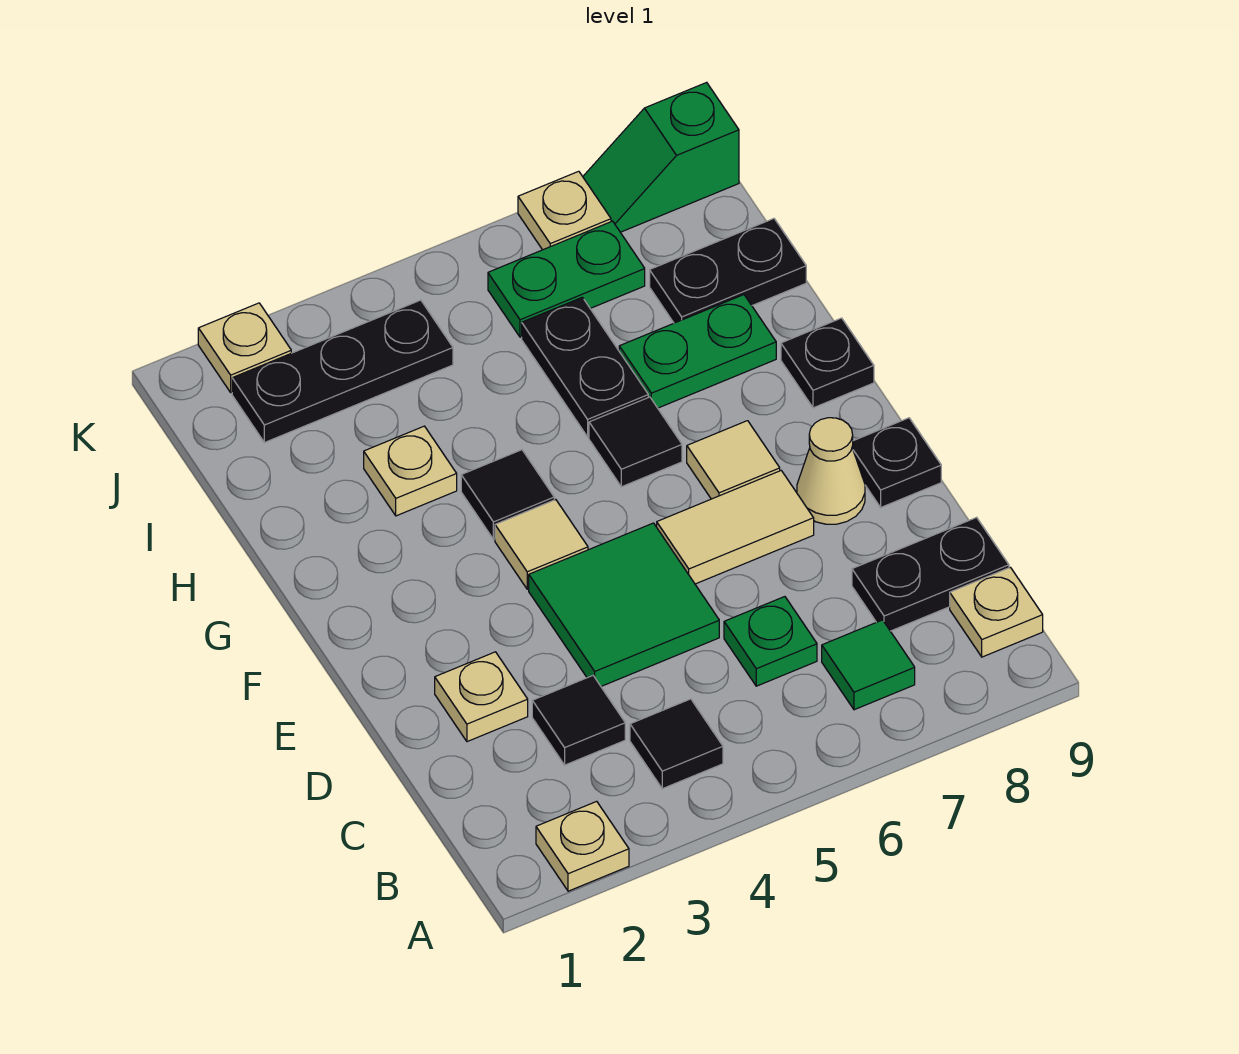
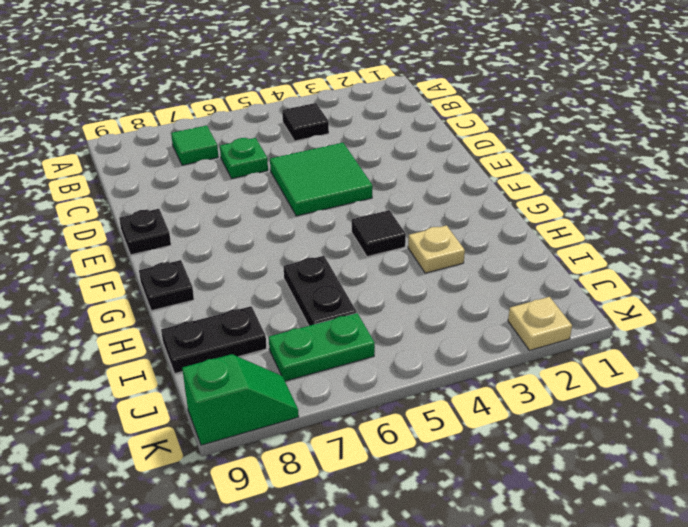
none -> tan plate A2 level 1
none -> tan plate B9 level 1
none -> black tile C3 level 1

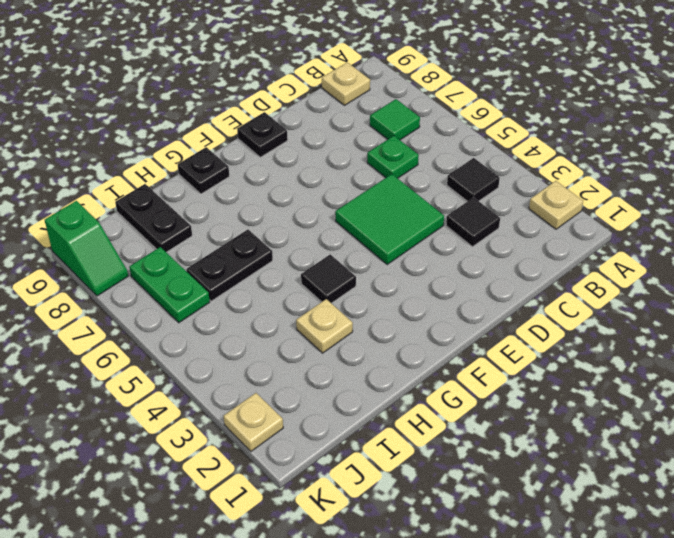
none -> black plate C8:C9 level 1
none -> tan plate D2 level 1
none -> tan tile E6:E7 level 1

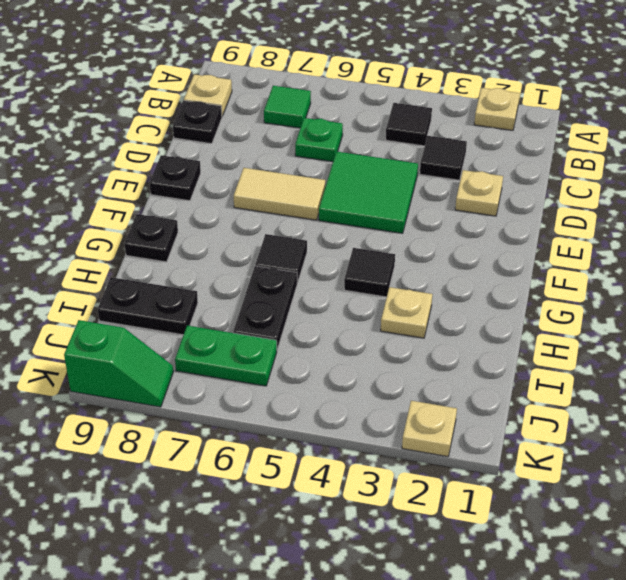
black plate C9 level 1 -> black plate C8:C9 level 1
none -> tan cone E8 level 1
none -> tan tile F4 level 1
none -> tan tile F7 level 1

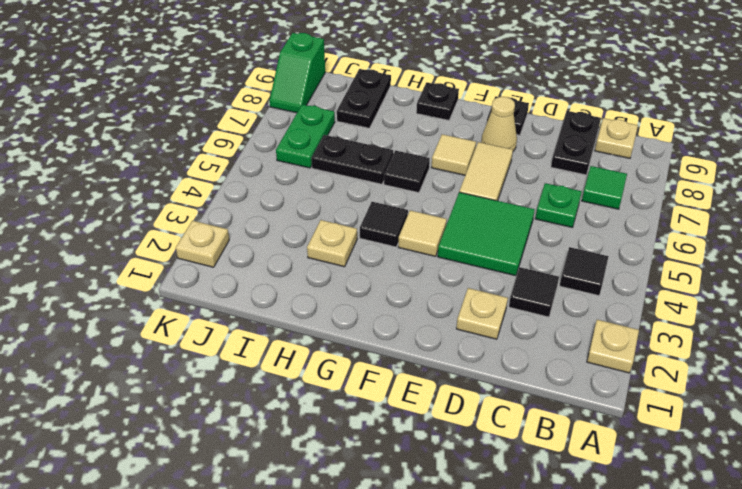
none -> green plate H7:H8 level 1
none -> black plate J2:J4 level 1
none -> tan plate K7 level 1

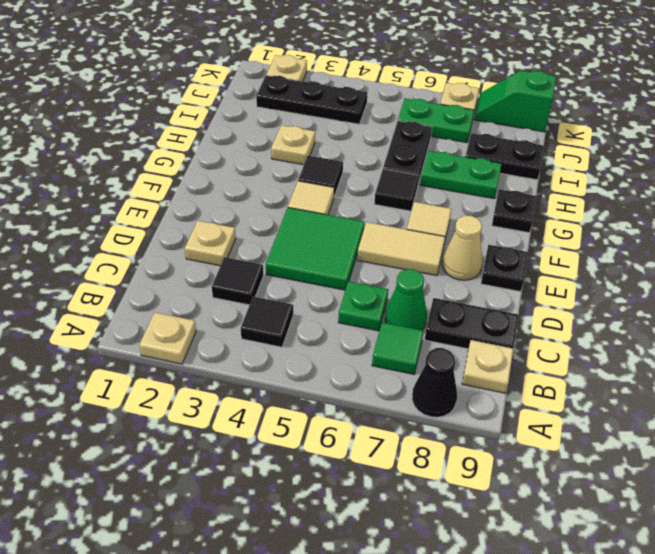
black cone A8 level 1 -> none
green cone C7 level 1 -> none

